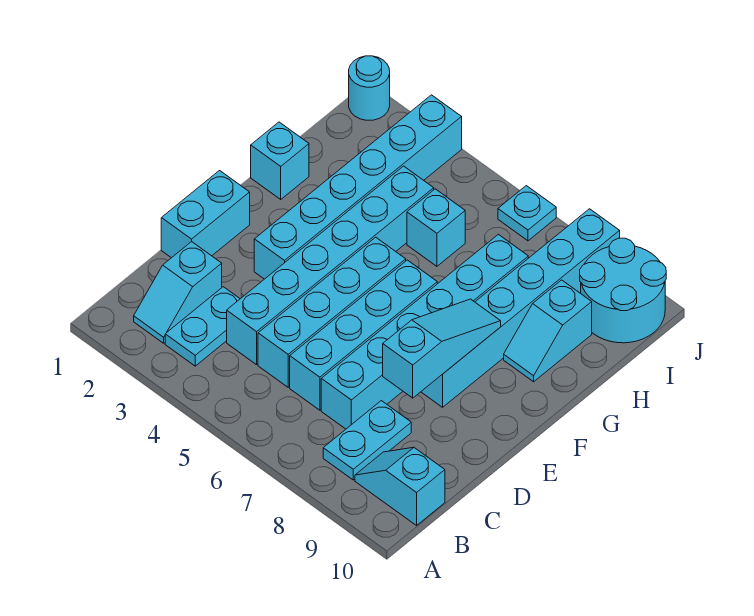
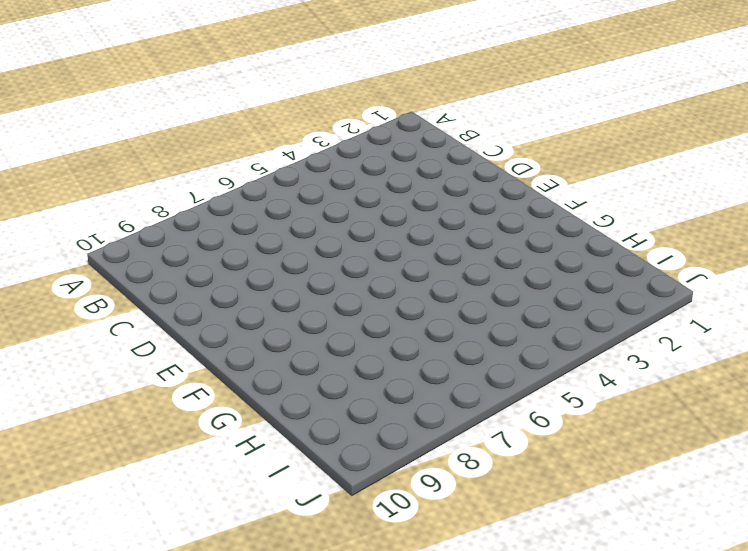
none -> cyan slope B2:C2 level 1 top C
none -> cyan plate B3:C3 level 1
none -> cyan plate B8:C8 level 1

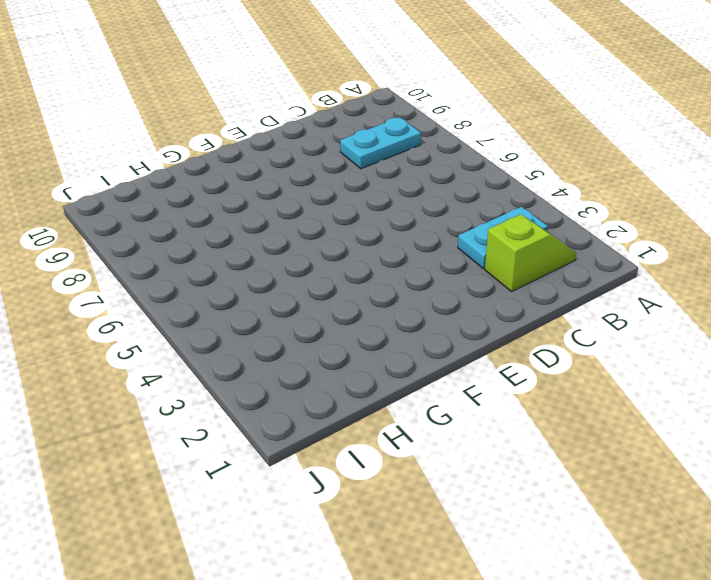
lime slope B2:C2 level 1 top C -> cyan slope B2:C2 level 1 top C
none -> cyan slope B9:B10 level 1 top 10
none -> cyan brick C4:H4 level 1
none -> cyan brick C5:F5 level 1

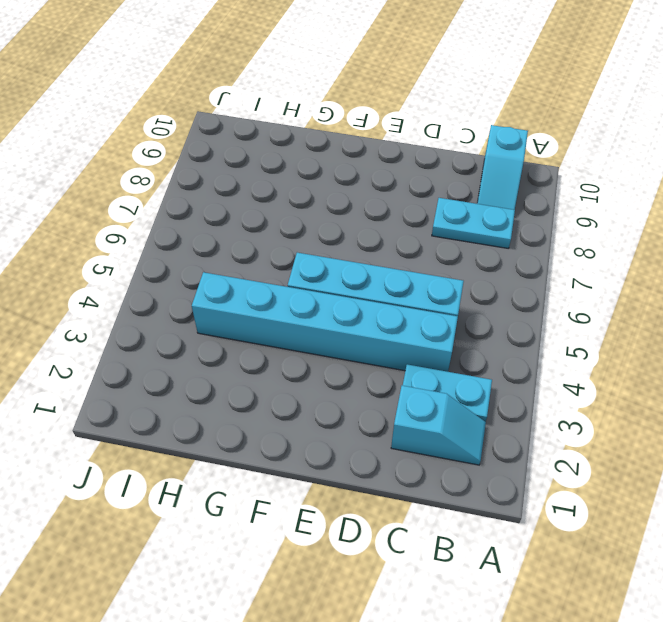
none -> cyan brick C6:F6 level 1
none -> cyan brick C7:H7 level 1
none -> cyan brick D1:E1 level 1

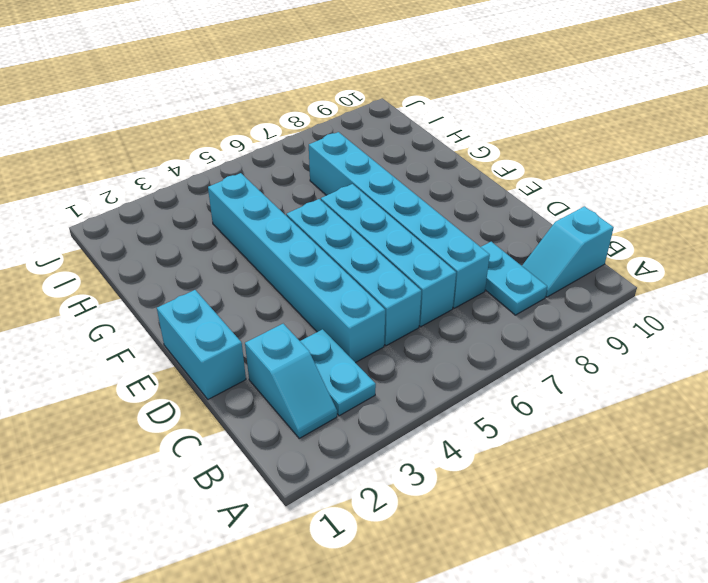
none -> cyan brick E3:J3 level 1
none -> cyan brick E8:J8 level 1
none -> cyan brick G1 level 1

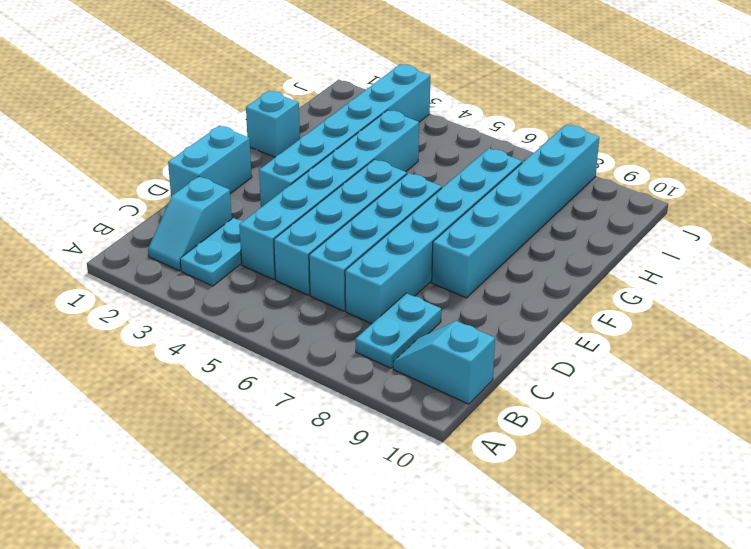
none -> cyan slope G9:H9 level 1 top H
none -> cyan brick H5 level 1
none -> cyan round brick I9:J10 level 1

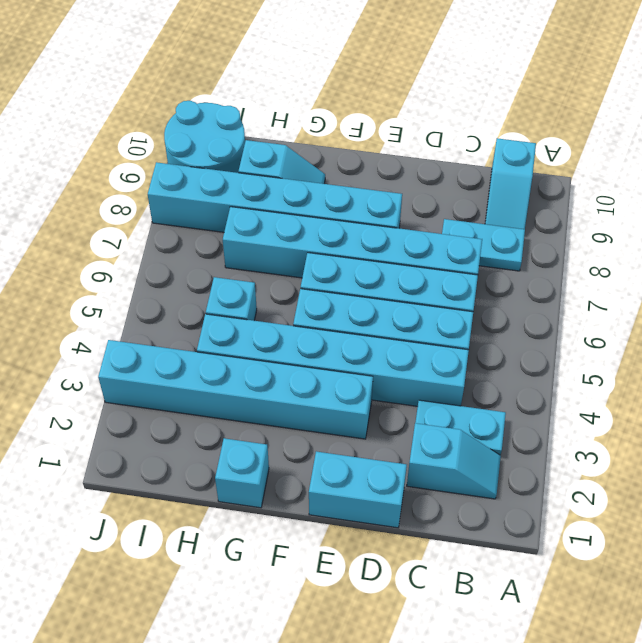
none -> cyan round brick J1 level 1
none -> cyan plate J6 level 1
none -> cyan slope D8:F8 level 2 top D

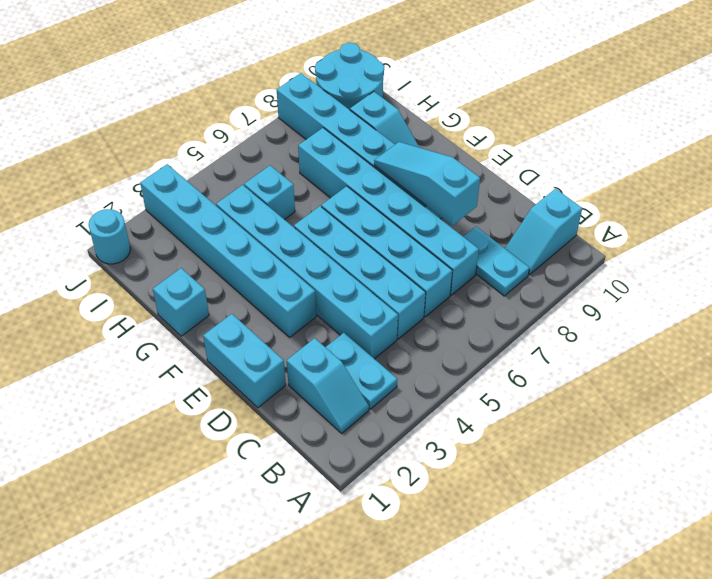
none -> cyan plate J6 level 1

